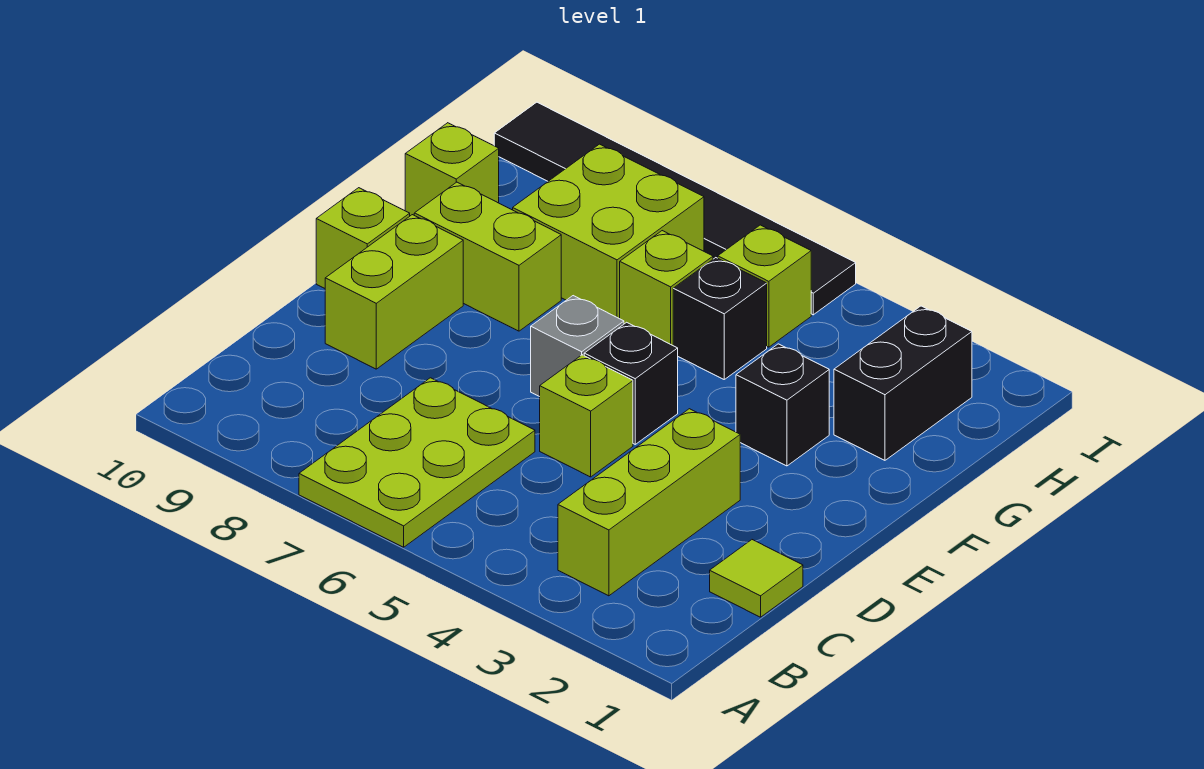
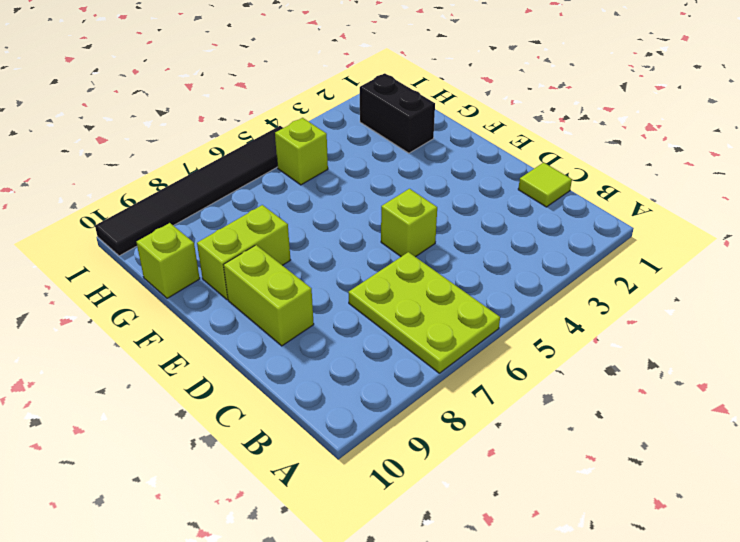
none -> lime brick B3:D3 level 1
none -> black brick E5 level 1
none -> grey brick E6 level 1

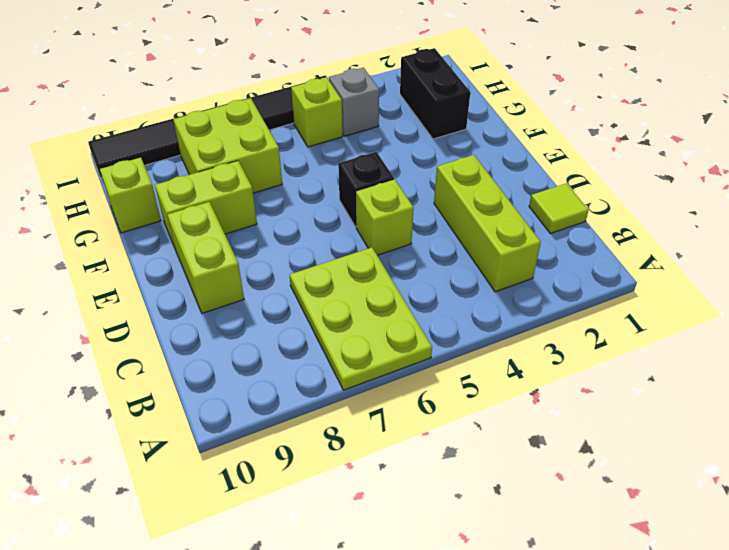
grey brick H4 level 1 -> grey brick E6 level 1
none -> lime brick E10 level 1
none -> black brick F3 level 1
none -> black brick G5 level 1

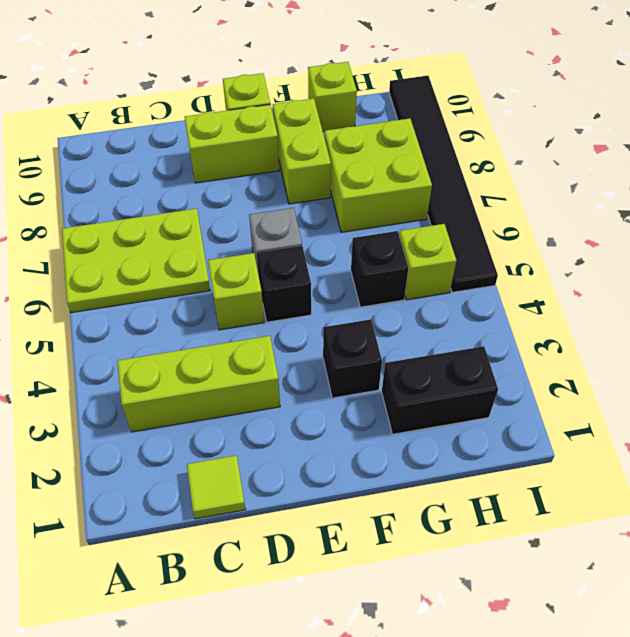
none -> lime brick G6 level 1

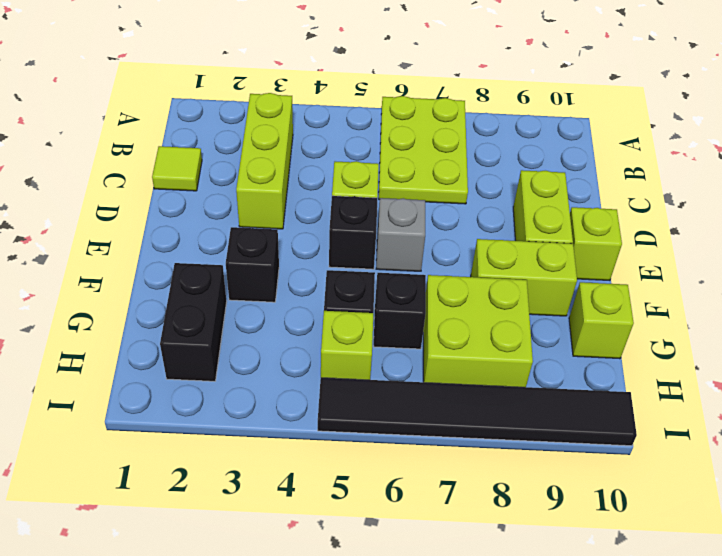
black brick G6 level 1 -> lime brick G6 level 1

